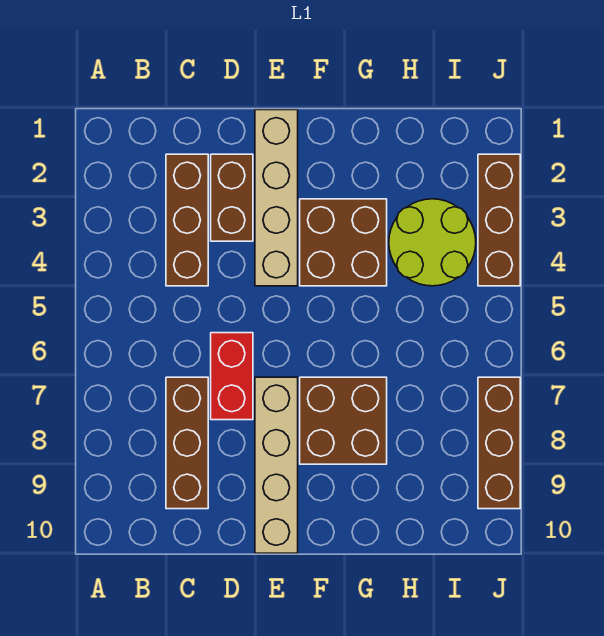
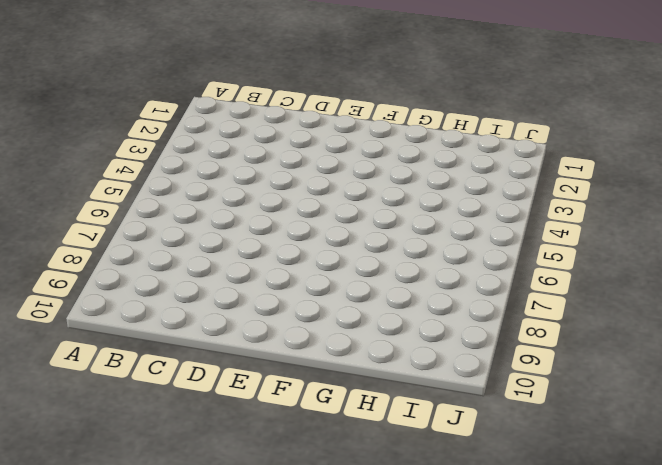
none -> brown brick C2:C4 level 1
none -> brown brick C7:C9 level 1

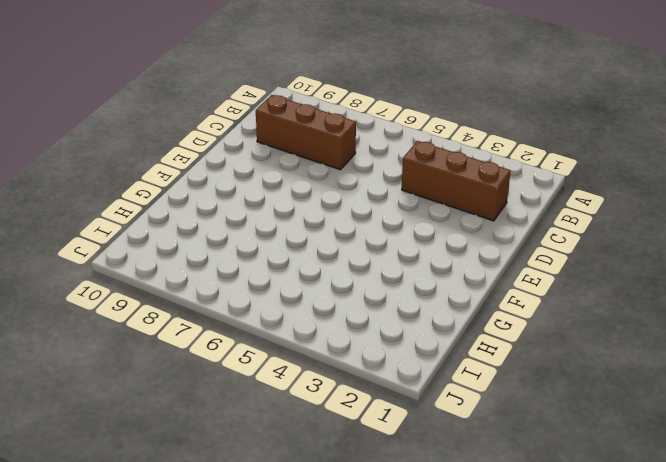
none -> brown brick D2:D3 level 1
none -> red brick D6:D7 level 1

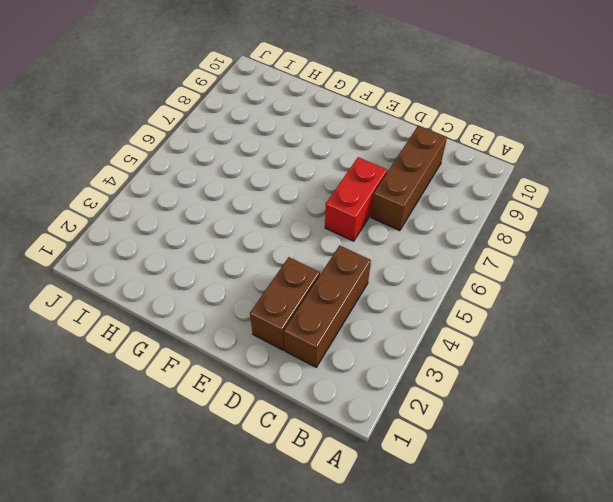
none -> tan brick E1:E4 level 1
none -> tan brick E7:E10 level 1

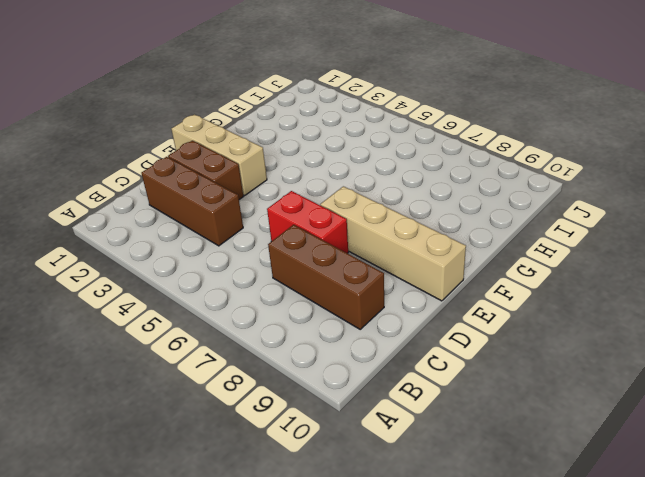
tan brick E1:E3 level 1 -> tan brick E1:E4 level 1
none -> brown brick F3:G4 level 1
none -> brown brick F7:G8 level 1

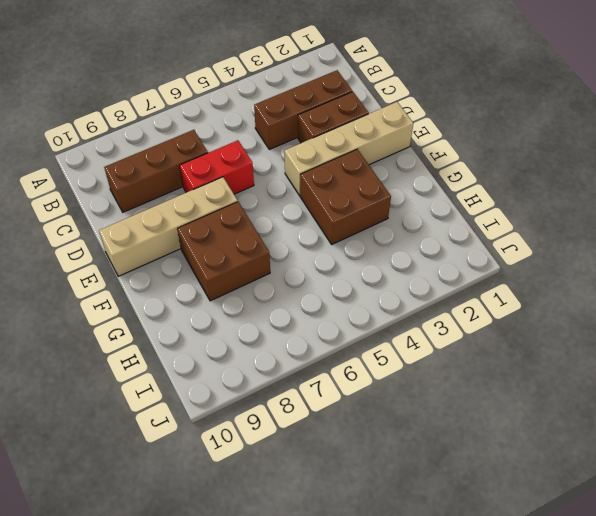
none -> lime round brick H3:I4 level 1
none -> brown brick J2:J4 level 1

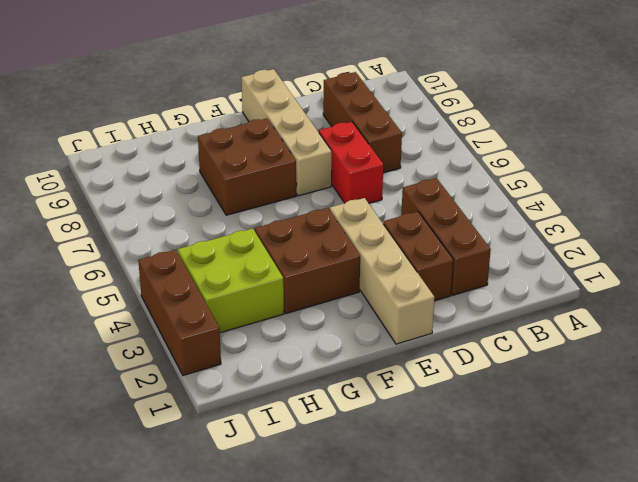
lime brick H3:I4 level 1 -> lime round brick H3:I4 level 1
none -> brown brick J7:J9 level 1

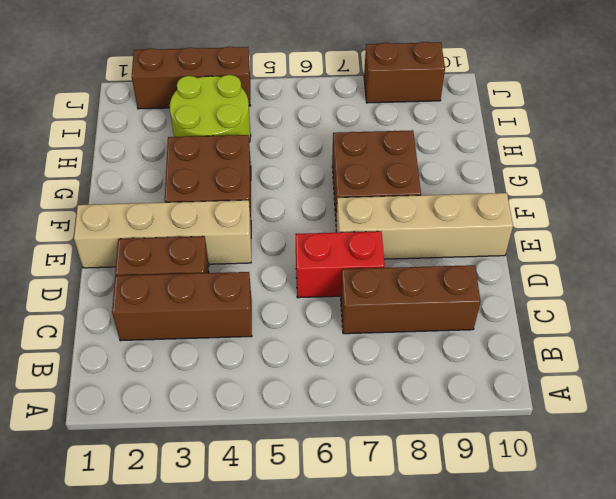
brown brick J8:J9 level 1 -> brown brick J7:J9 level 1

